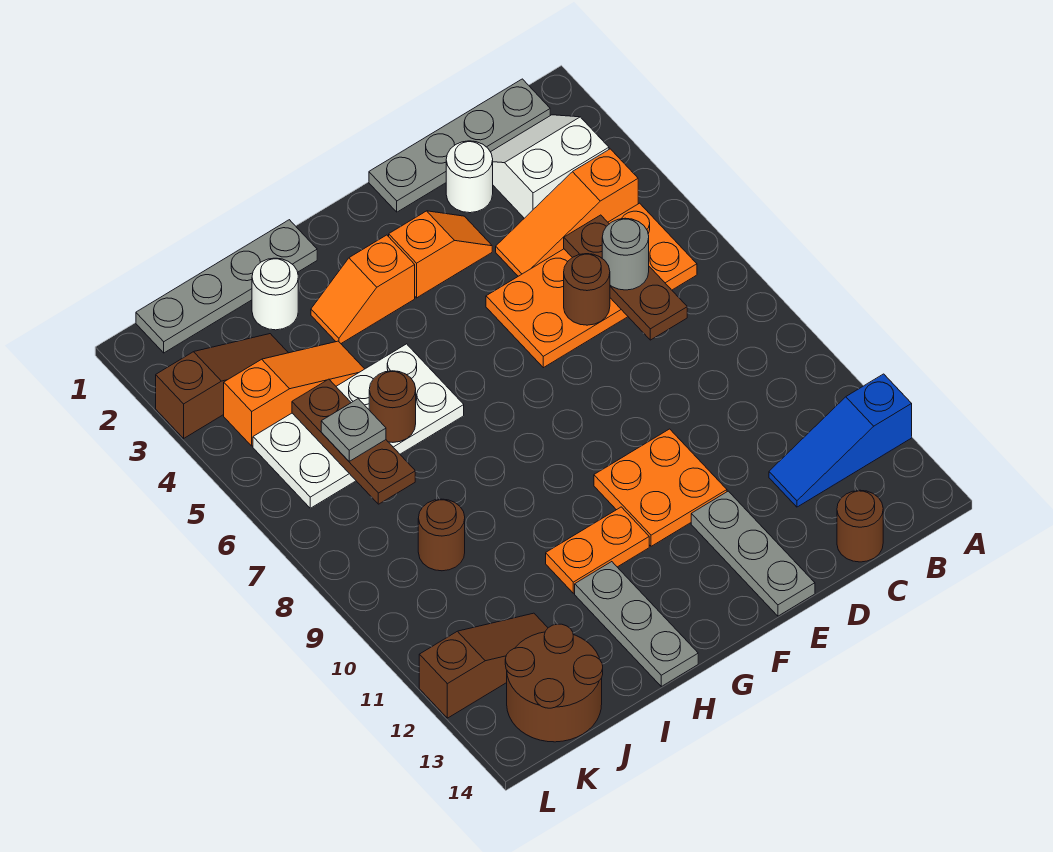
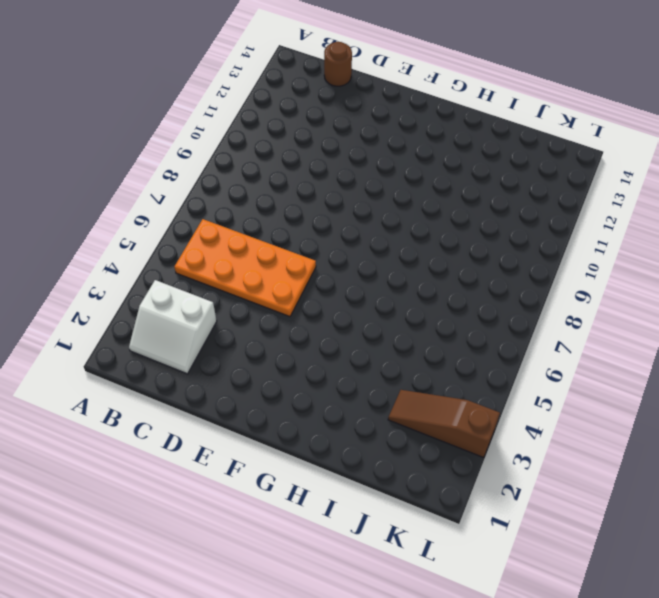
none -> blue slope A12:C12 level 1 top A
none -> grey plate B1:E1 level 1
none -> orange slope B4:D4 level 1 top B

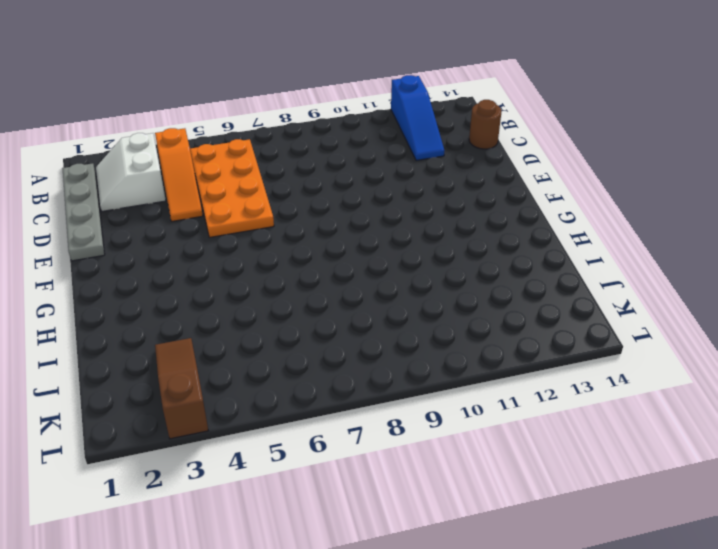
none -> white round brick D2 level 1
none -> orange slope E3:F3 level 1 top F
none -> orange plate E10:F11 level 1

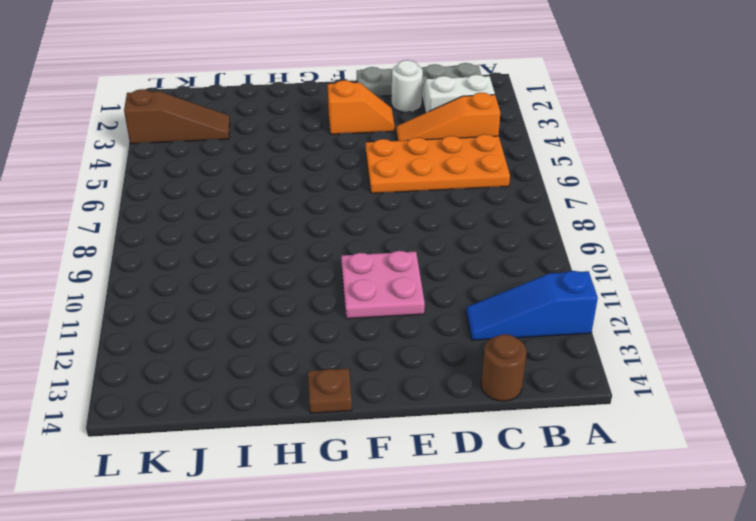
pink plate E10:F11 level 1 -> orange plate E10:F11 level 1
brown plate G14 level 1 -> none
none -> grey plate E12:E14 level 1
none -> orange slope G3:H3 level 1 top G
none -> orange plate G11:H11 level 1

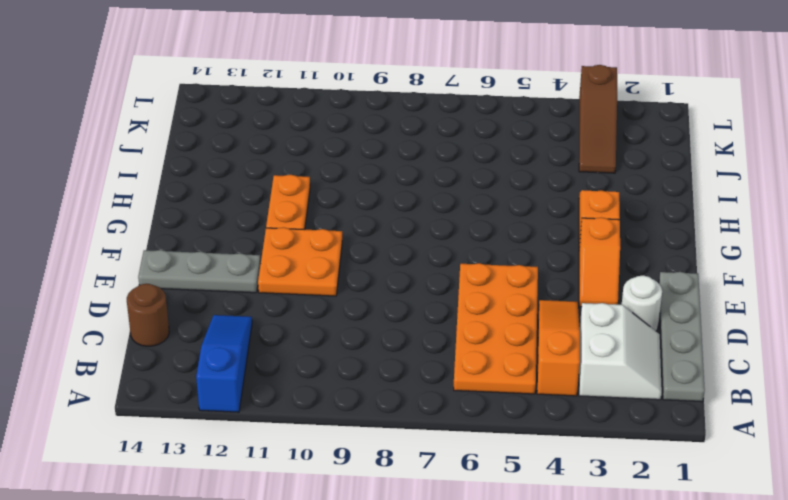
none -> grey plate H1:K1 level 1
none -> white plate H5:K6 level 1
none -> grey plate H12:H14 level 1

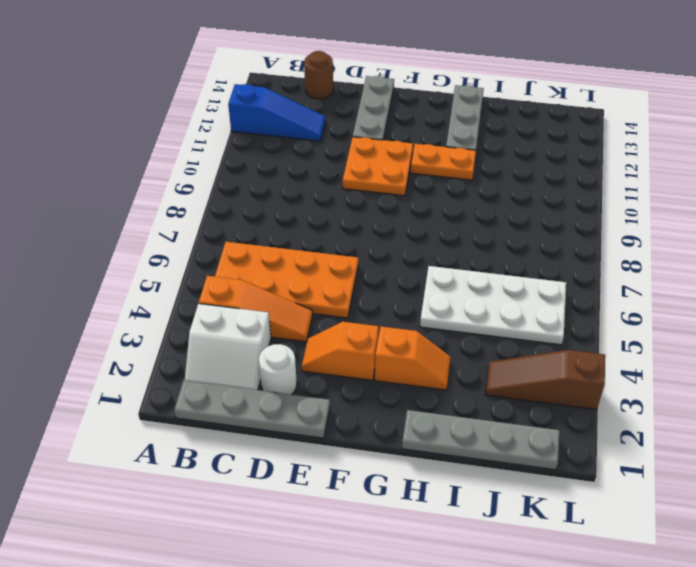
none -> white round brick I2 level 1
none -> orange slope I4:K4 level 1 top K
none -> brown round brick J9 level 1

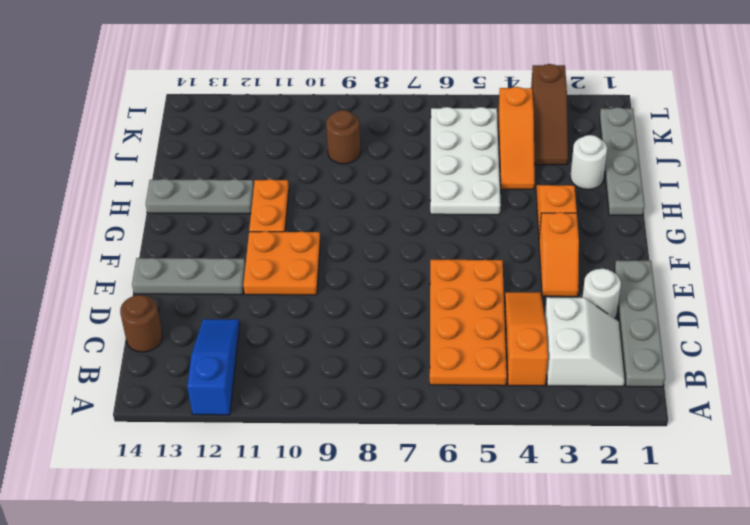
none -> brown slope J12:L12 level 1 top L
none -> brown round brick J13:K14 level 1
none -> brown plate C5:C7 level 2

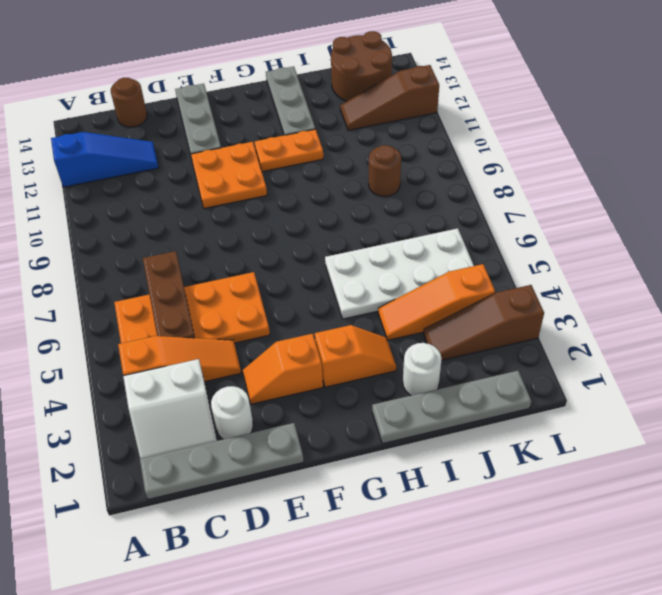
none -> brown round brick D6 level 2
none -> brown round brick I6 level 2
none -> brown plate J5:J7 level 2

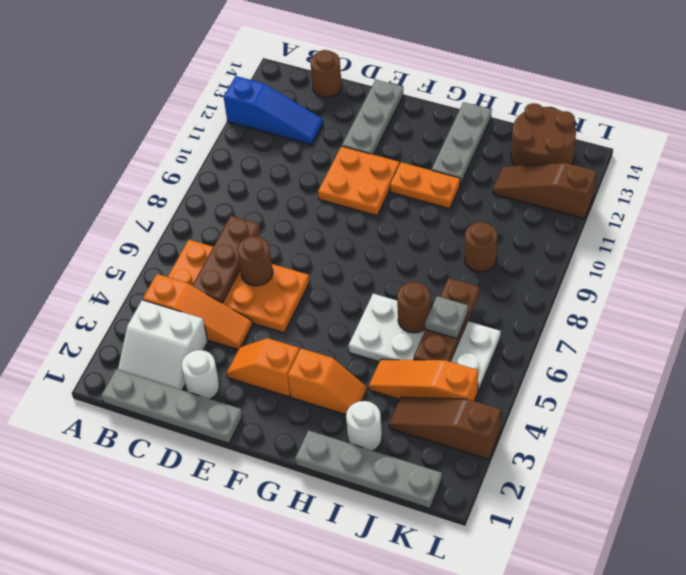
none -> grey round brick C6 level 3

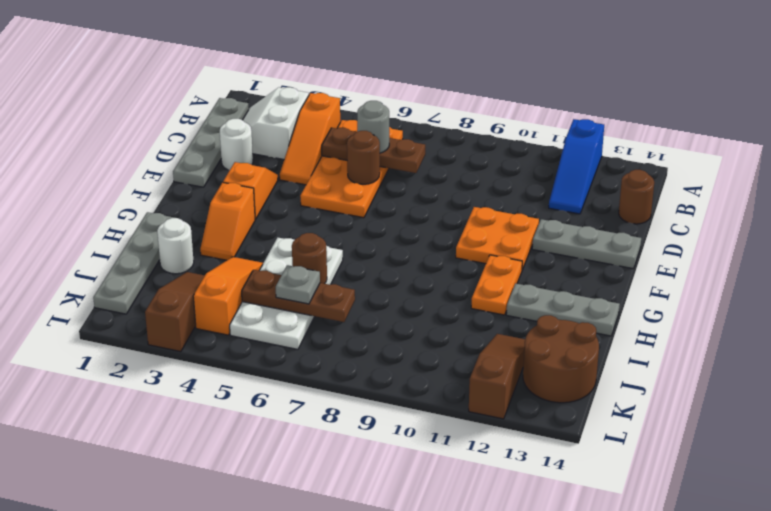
none -> brown round brick J9 level 1

